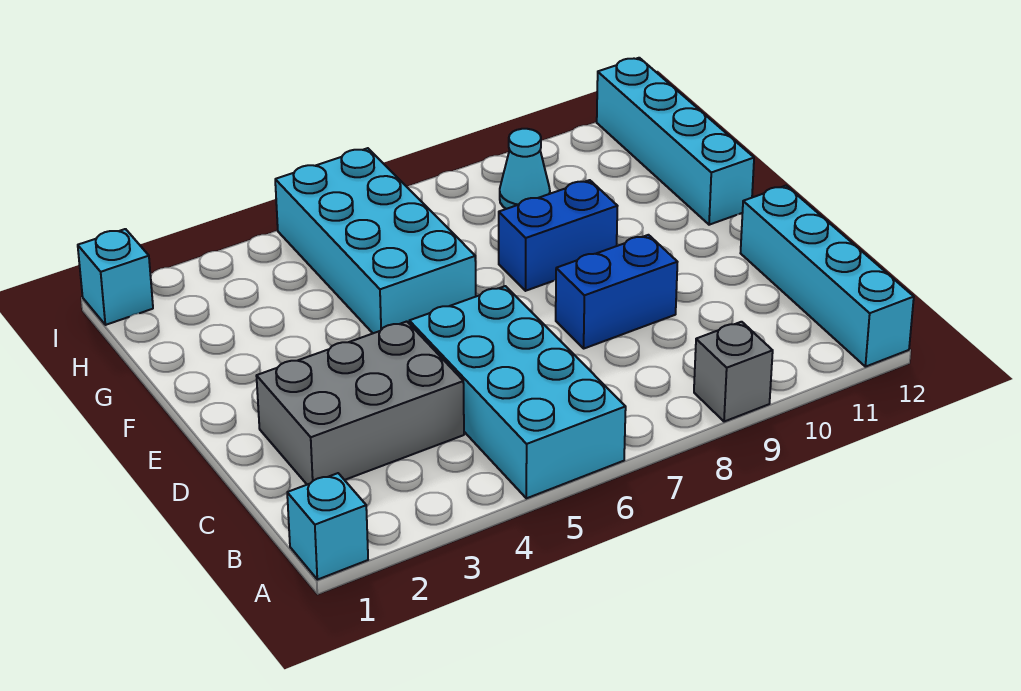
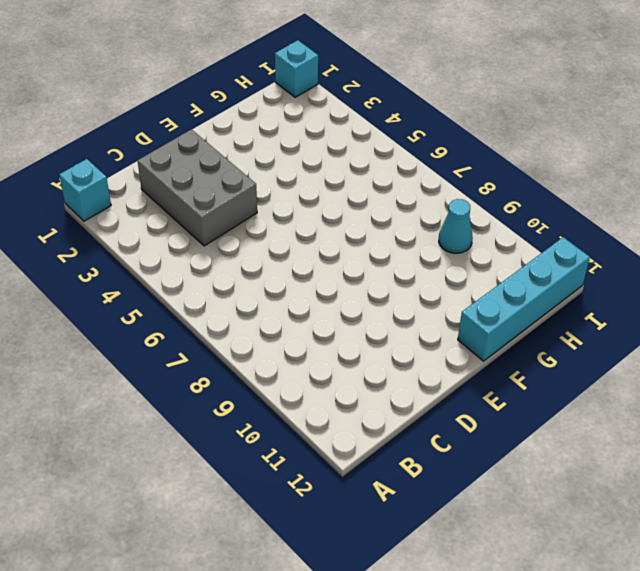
none -> cyan brick A5:D6 level 1
none -> grey brick A9 level 1

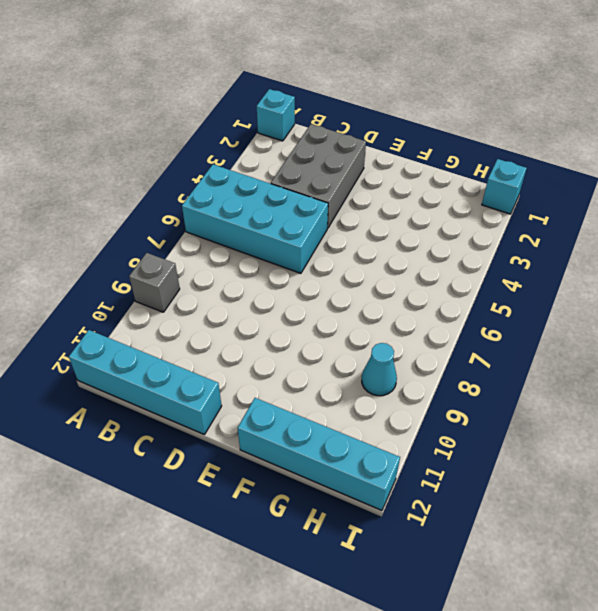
none -> blue brick D8:D9 level 1
none -> cyan brick F5:I6 level 1

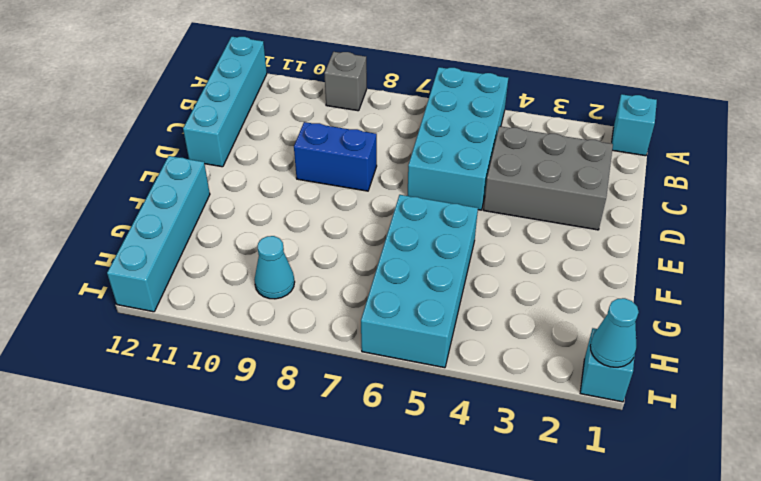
cyan cone I1 level 2 -> none
none -> blue brick F8:F9 level 1

